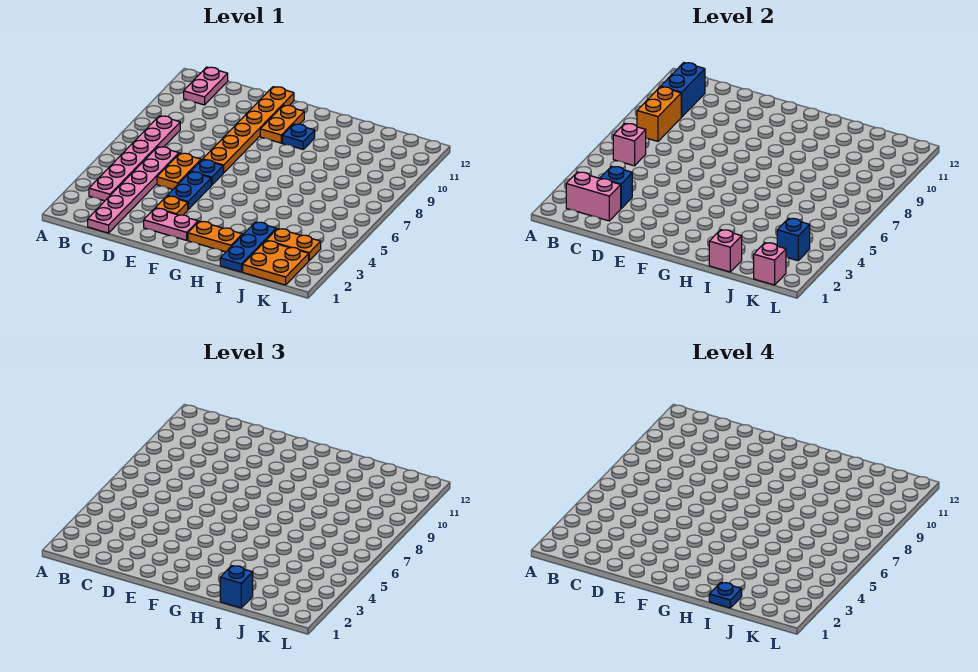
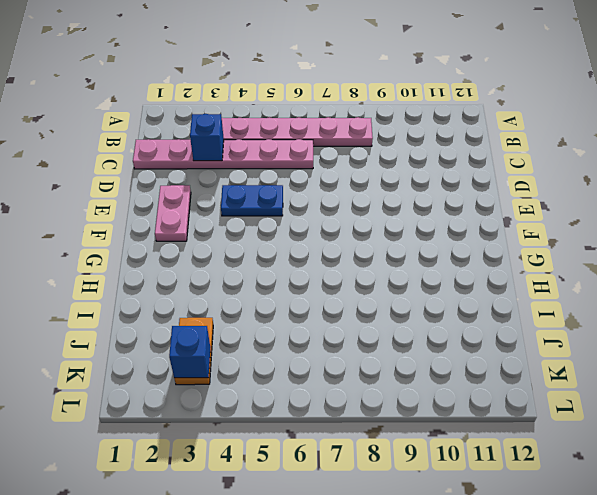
none -> pink plate B11:B12 level 1
none -> orange plate D5:D6 level 1
none -> orange plate E3 level 1

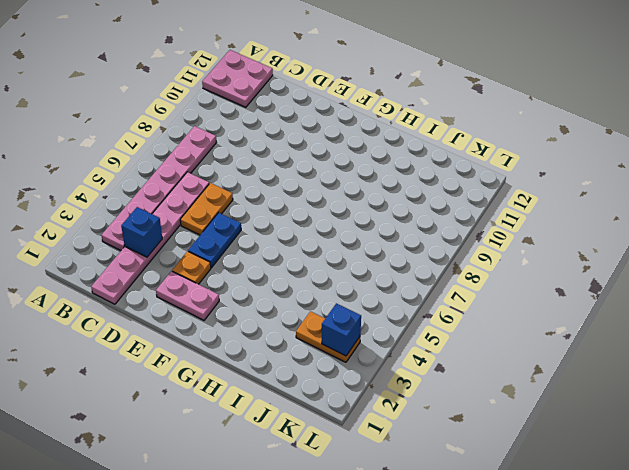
pink plate A11:B12 level 1 -> pink plate B11:B12 level 1
none -> blue plate E6 level 1
none -> orange plate E7:E12 level 1
none -> orange plate F10:F11 level 1

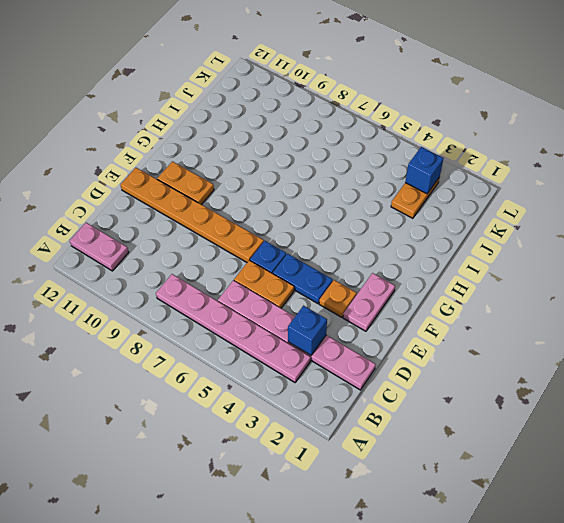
none -> orange plate G2:H2 level 1
none -> blue plate G10 level 1
none -> blue plate I1:I3 level 1

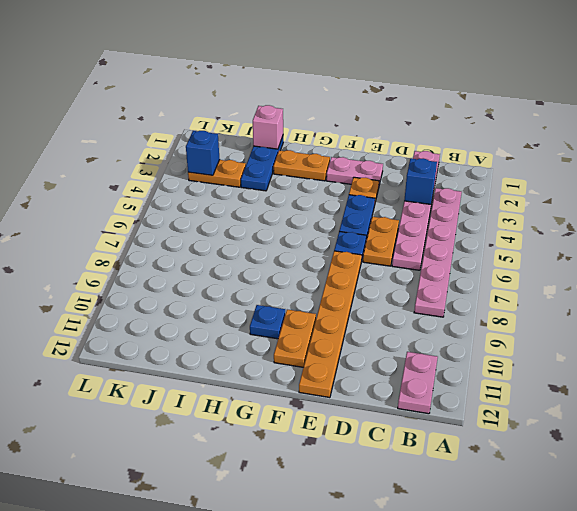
none -> orange plate J1:K2 level 1
none -> pink brick B2:C2 level 2
none -> pink brick B6 level 2

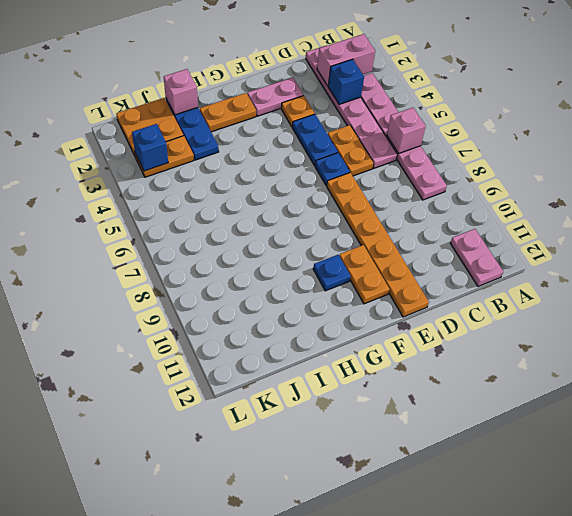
none -> orange brick B8:B9 level 2
none -> blue brick B10:B11 level 2
none -> pink brick K1 level 2

